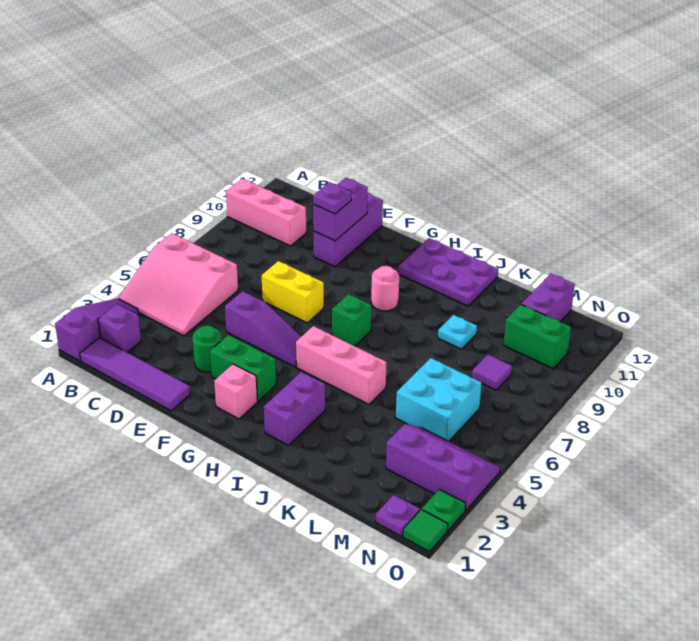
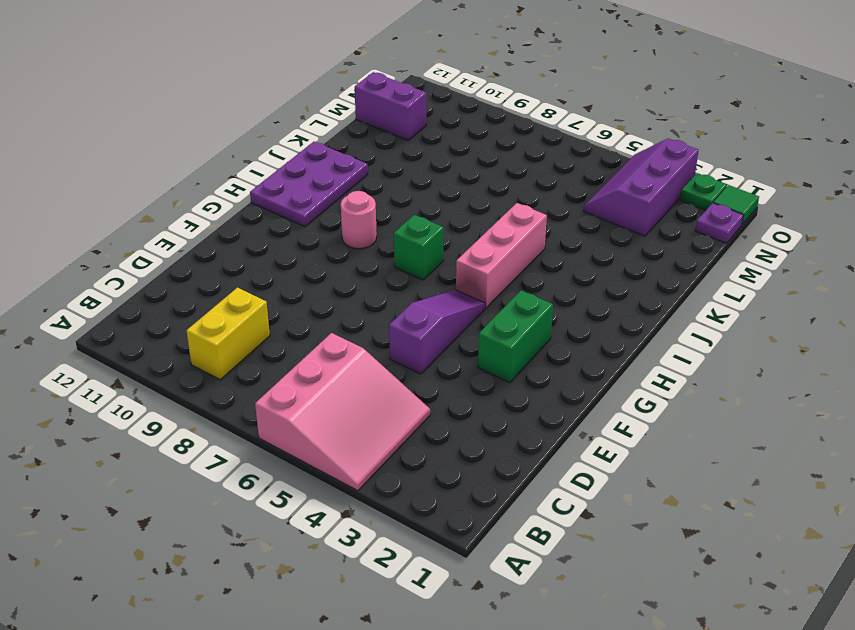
yellow brick B9:C9 level 1 -> yellow brick E7:F7 level 1
none -> purple slope A1:A3 level 1 top 1
none -> pink brick A10:C10 level 1
none -> purple tile B1:E1 level 1

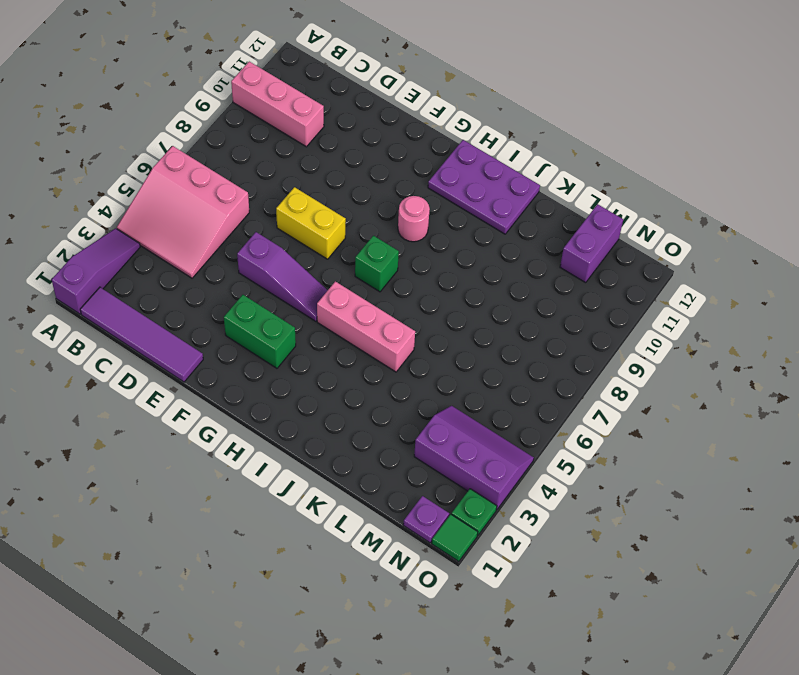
none -> purple brick B2 level 1
none -> green round brick E3 level 1
none -> purple brick E10:E12 level 1

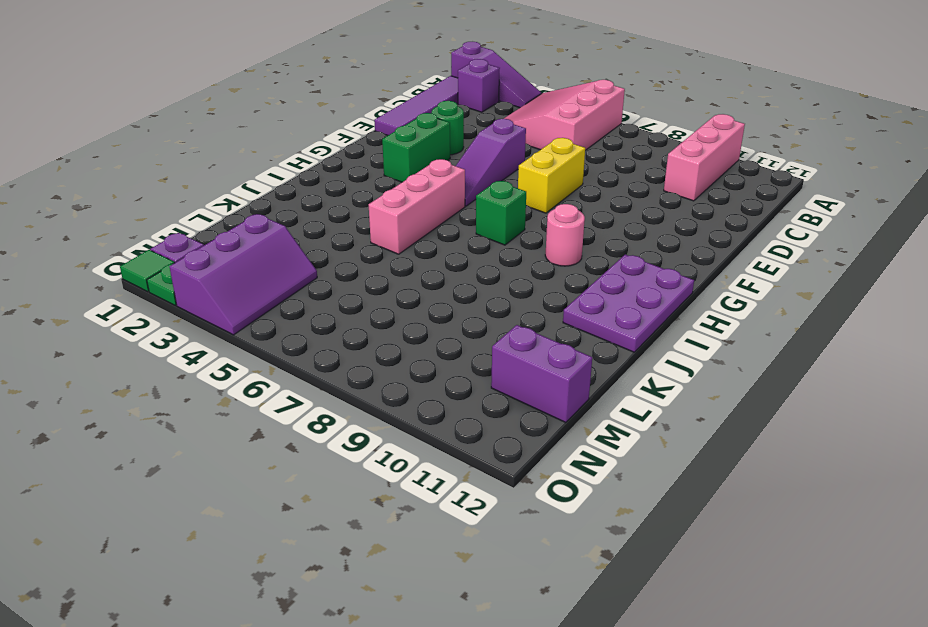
none -> purple brick E10:E12 level 1
none -> pink brick G2 level 1
none -> purple brick I2:I3 level 1

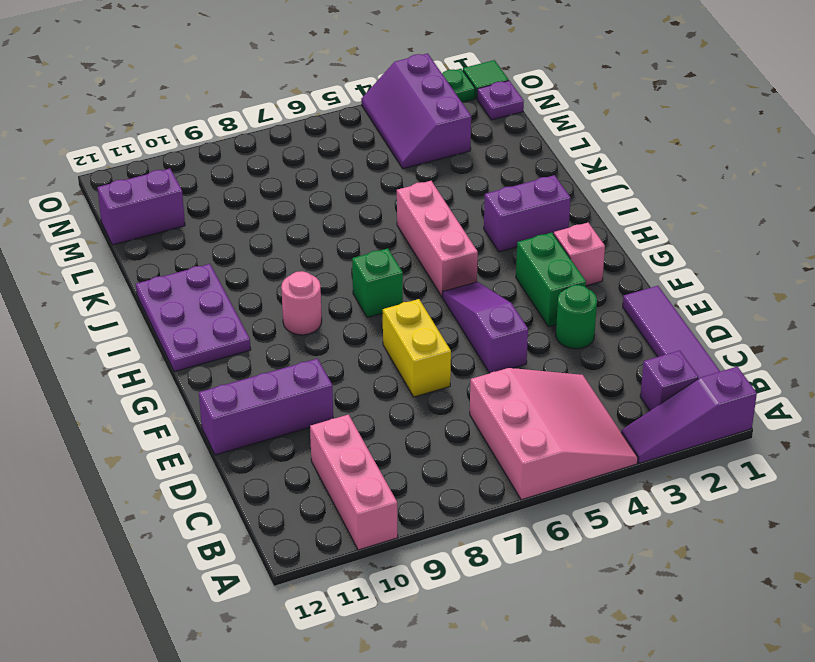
none -> cyan plate K9 level 1
none -> cyan brick L5:M6 level 1
none -> purple tile M8 level 1

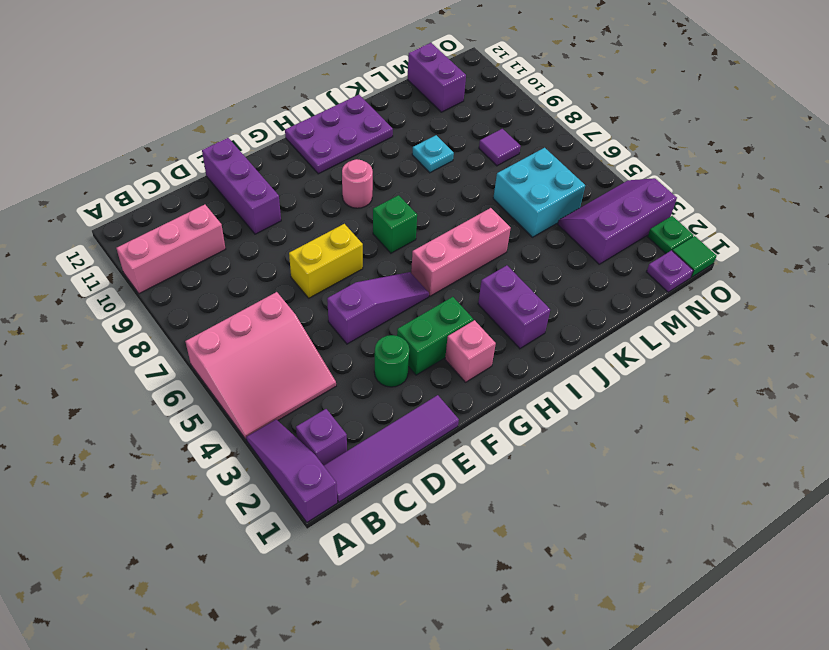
none -> green brick M10:N10 level 1
none -> purple brick E10:E11 level 2
none -> purple plate E10 level 3

